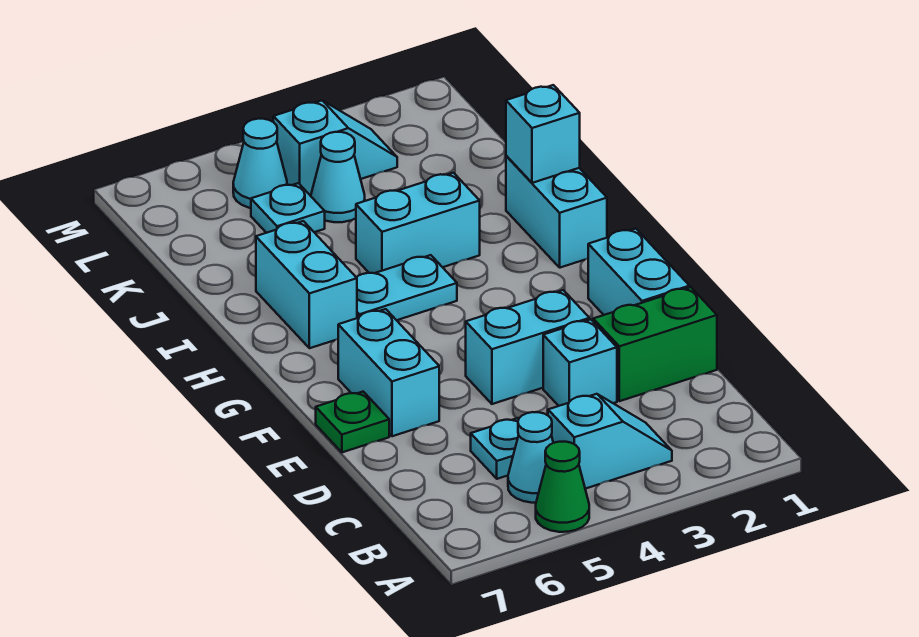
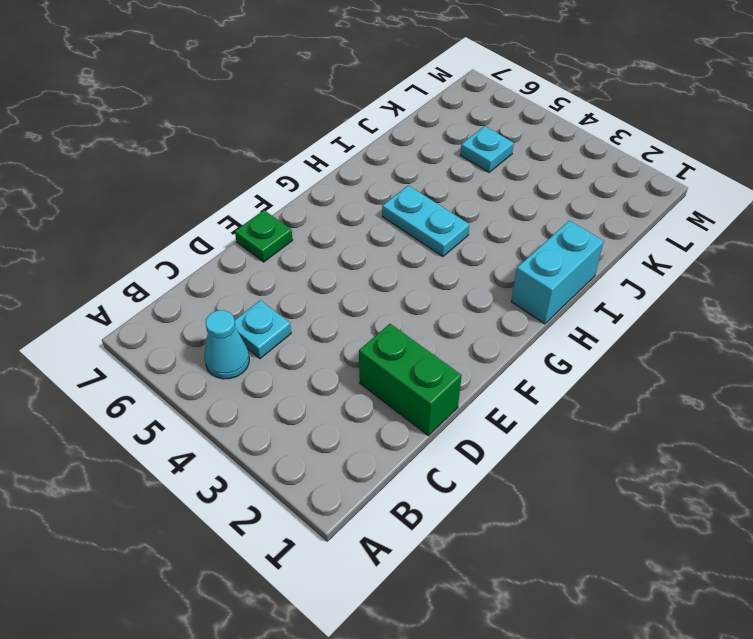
none -> green cone A5 level 1
none -> cyan slope B3:B4 level 1 top 4
none -> cyan brick D3 level 1

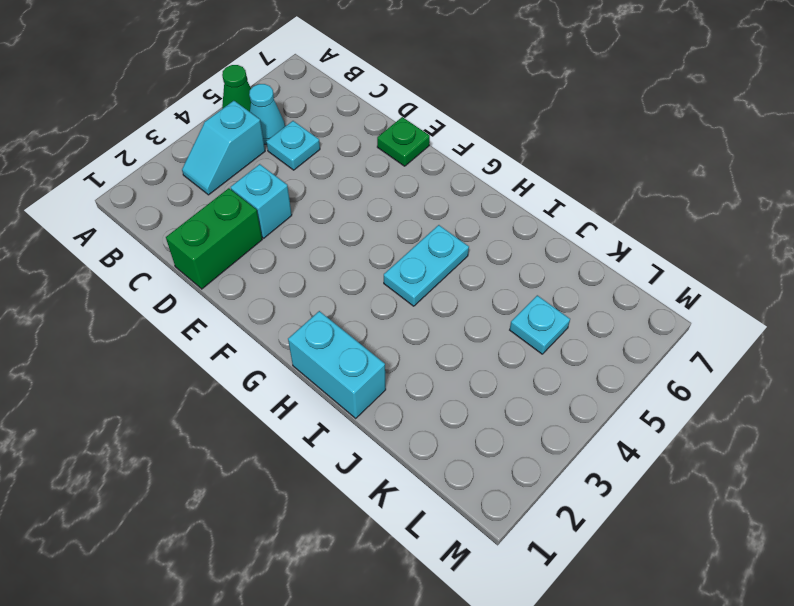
none -> cyan brick E1:F1 level 1
none -> cyan brick E3:E4 level 1
none -> cyan brick E6:F6 level 1

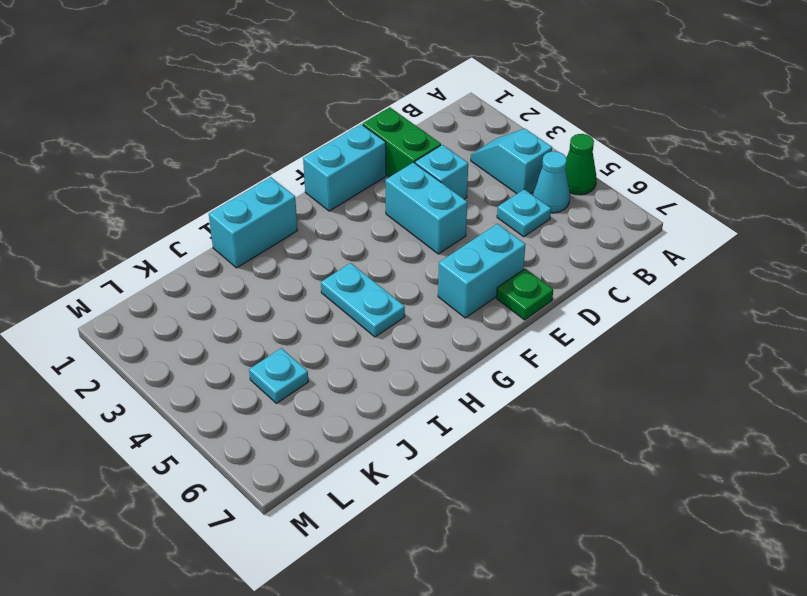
none -> cyan brick H6:I6 level 1
none -> cyan brick I3:I4 level 1
none -> cyan cone K4 level 1

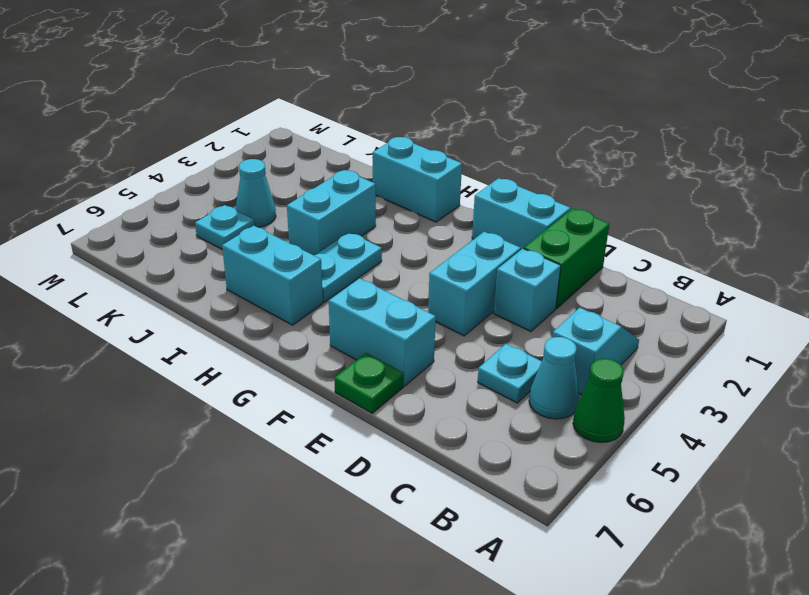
none -> cyan slope L3:L4 level 1 top 4
none -> cyan cone L5 level 1
none -> cyan brick I1 level 2

